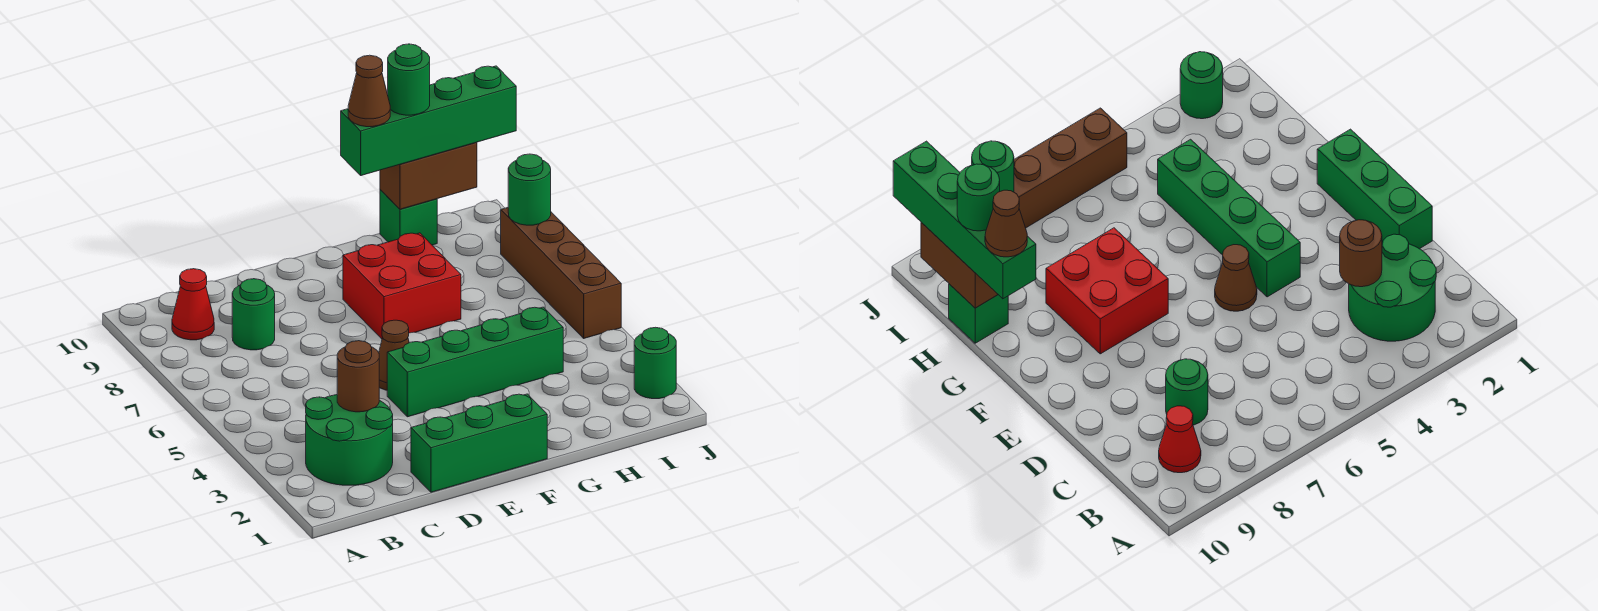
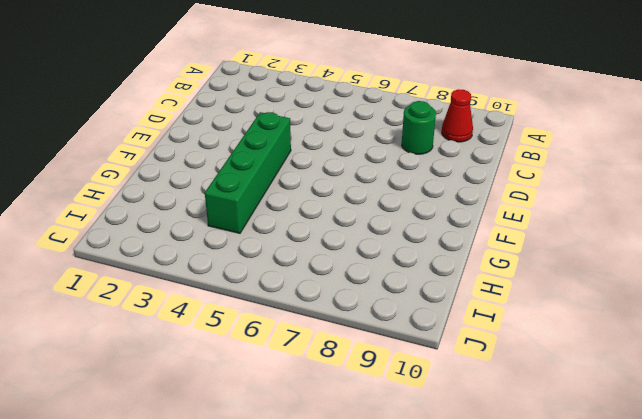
none -> green round brick B2:C3 level 1
none -> green brick D1:F1 level 1
none -> brown cone E5 level 1

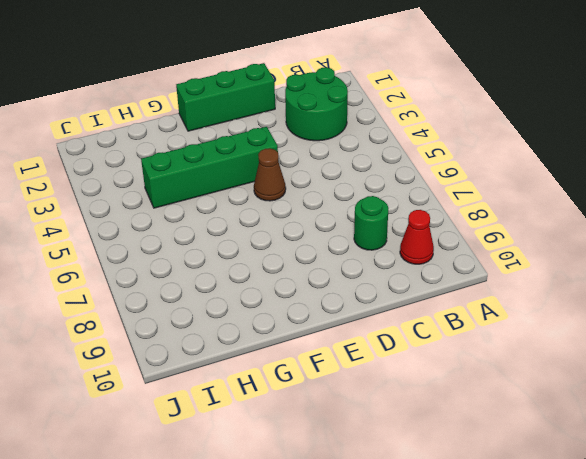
none -> red brick F7:G8 level 1
none -> green brick H10 level 1
none -> green round brick J2 level 1

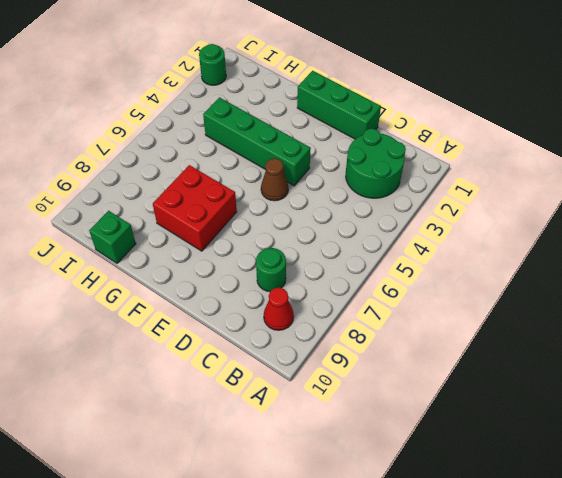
none -> brown brick J5:J8 level 1
none -> brown round brick C3 level 2
none -> brown brick H10:I10 level 2

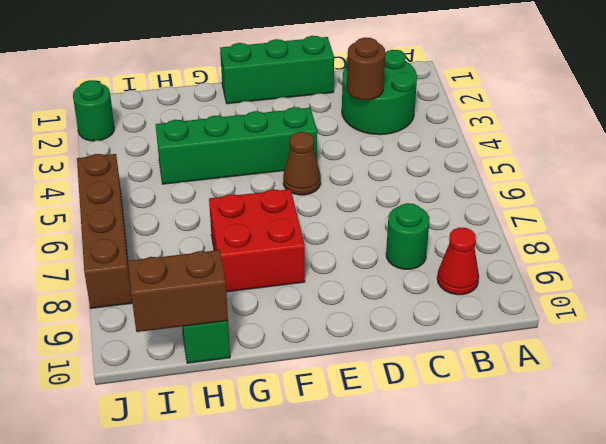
none -> green round brick J8 level 2
none -> green brick G10:J10 level 3
none -> brown cone G10 level 4

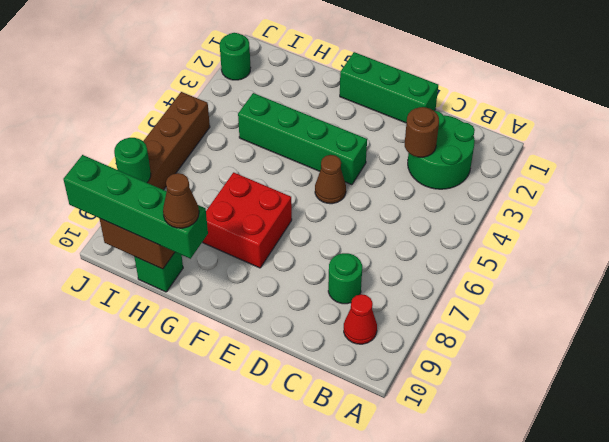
none -> green round brick H10 level 4

